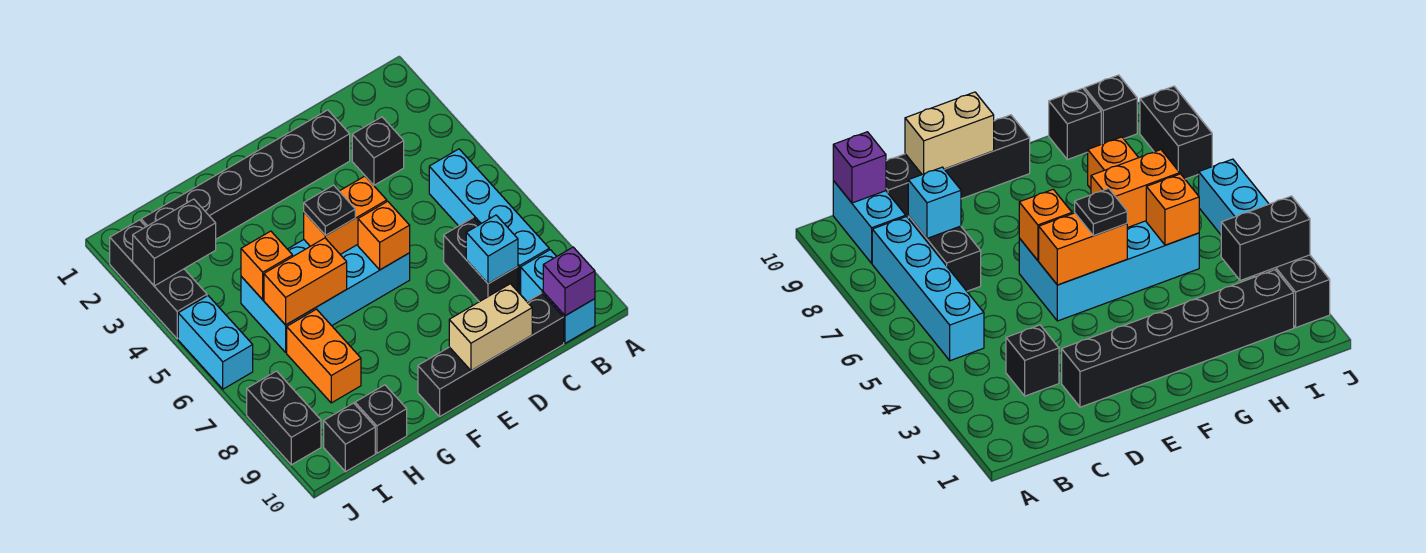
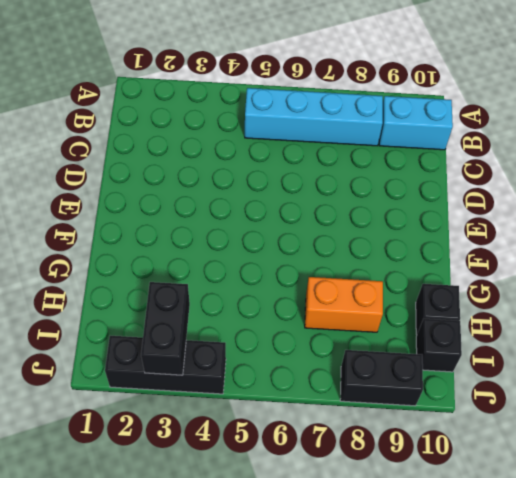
none -> black brick C3 level 1
none -> black brick C7:C8 level 1
none -> black brick C10:F10 level 1

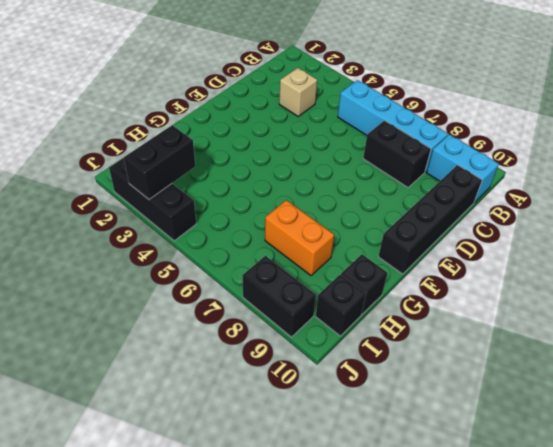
tan brick C3 level 1 -> black brick C3 level 1
none -> black brick D2:I2 level 1
none -> cyan brick E5:H6 level 1
none -> cyan brick J5:J6 level 1

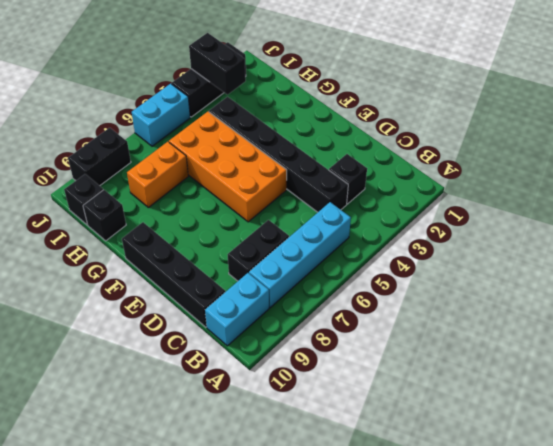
black brick C4:H4 level 1 -> black brick D2:I2 level 1
orange brick E5:H6 level 1 -> cyan brick E5:H6 level 1
none -> purple brick B10 level 2
none -> cyan brick C8 level 2
none -> tan brick D10:E10 level 2

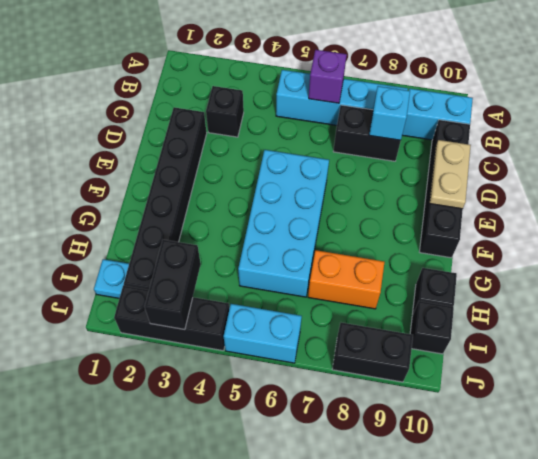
purple brick B6 level 2 -> purple brick B10 level 2
tan plate D10:E10 level 2 -> tan brick D10:E10 level 2
cyan plate I1 level 1 -> none
none -> orange brick E5:F5 level 2
none -> orange brick E6 level 2
none -> orange brick G6:H6 level 2

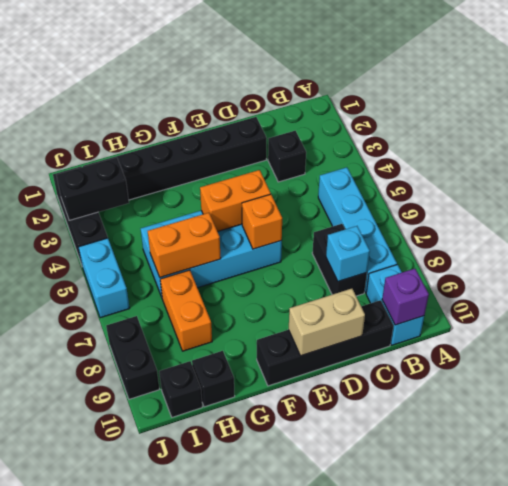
none -> orange brick H5 level 2
none -> black plate F5 level 3

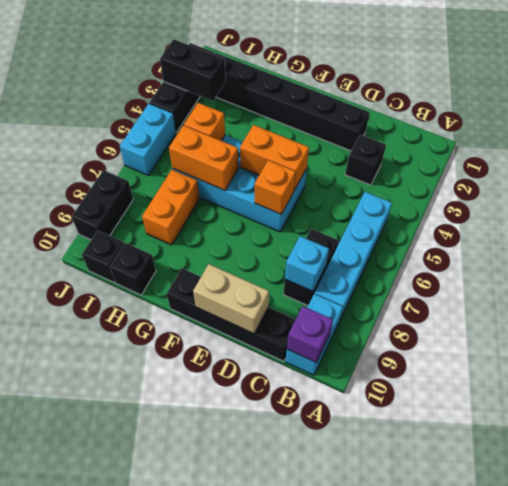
none -> black plate F5 level 3

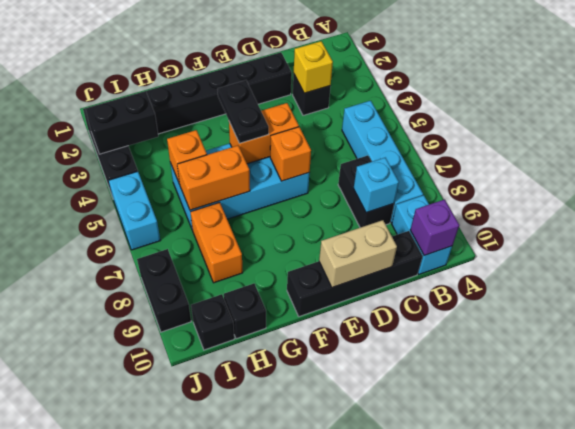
yellow brick C3 level 2 -> none
black plate F4:F5 level 3 -> black plate F5 level 3

